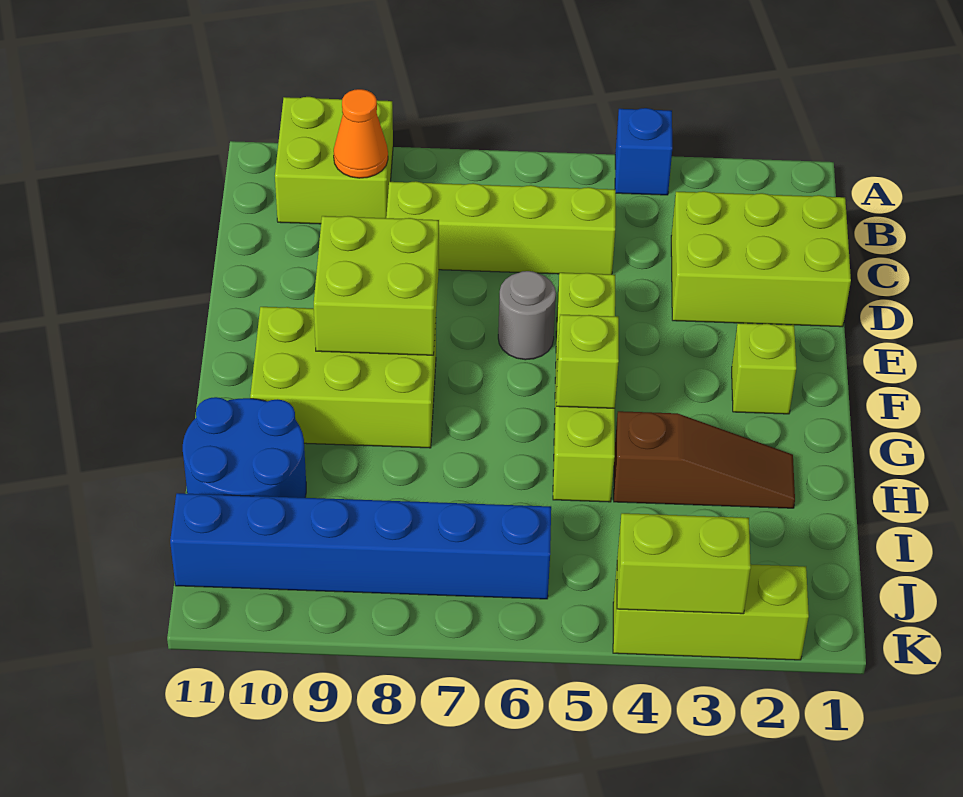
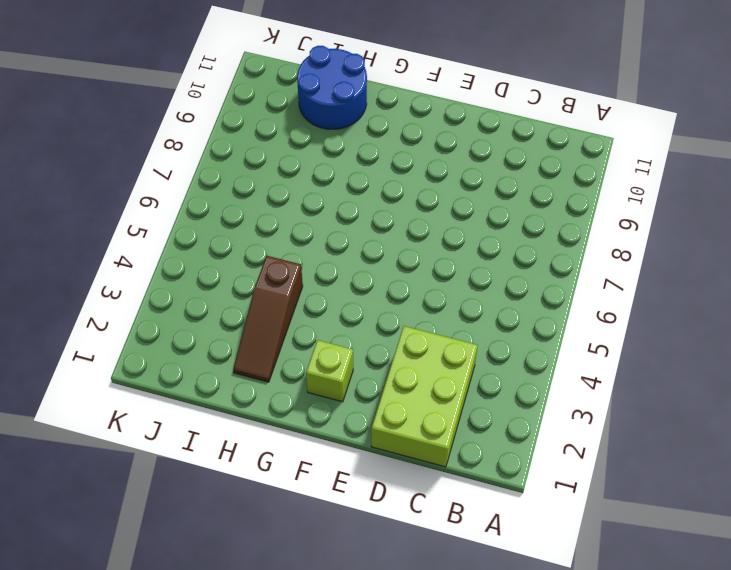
none -> blue brick A4 level 1
none -> lime brick A9:B10 level 1
none -> lime brick C5:C8 level 1

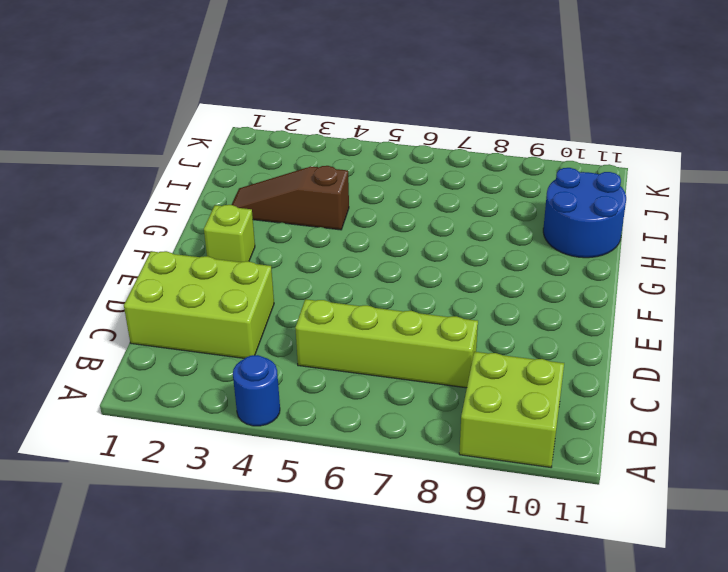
blue round brick A4 level 1 -> blue brick A4 level 1
none -> lime brick E5:H5 level 1
none -> grey round brick E6 level 1
none -> lime brick F8:G10 level 1

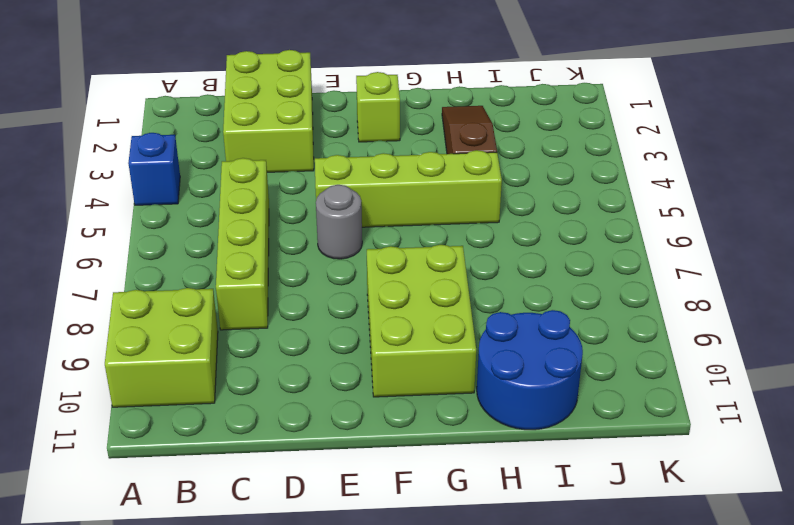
none -> blue brick J6:J11 level 1
none -> lime brick K2:K4 level 1
none -> orange cone B9 level 2

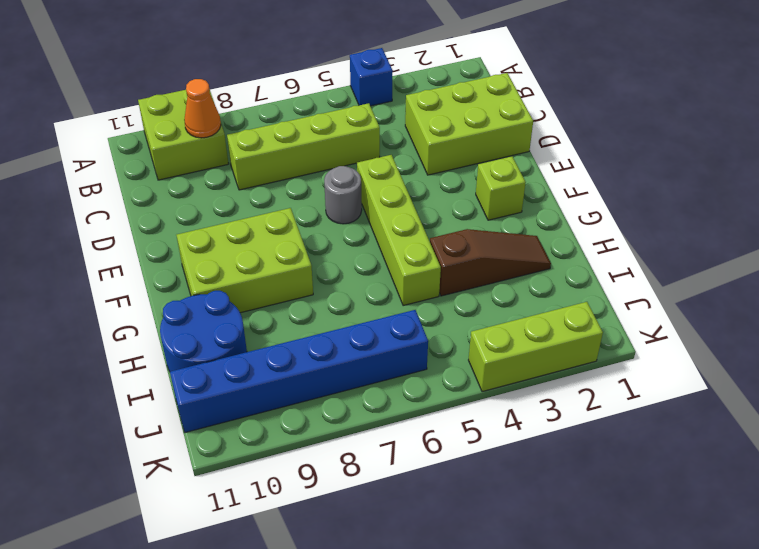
none -> lime brick E8:F9 level 2
none -> lime brick G5 level 2
none -> lime brick K3:K4 level 2

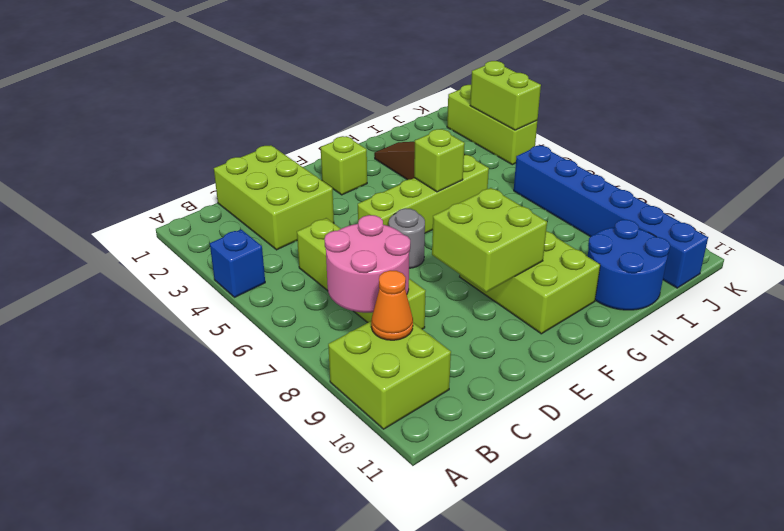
pink round brick B7:C8 level 2 -> none

